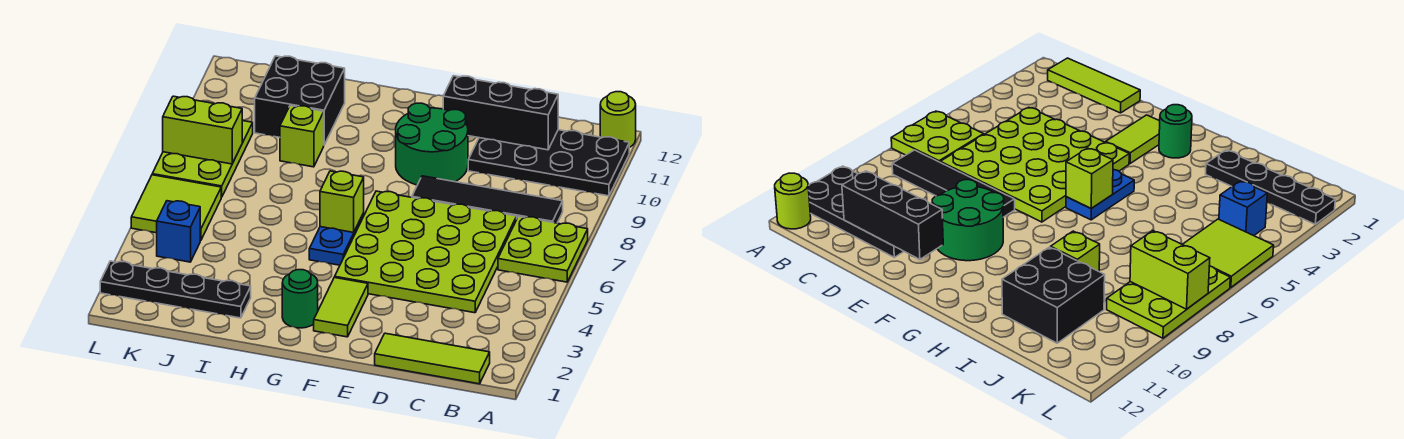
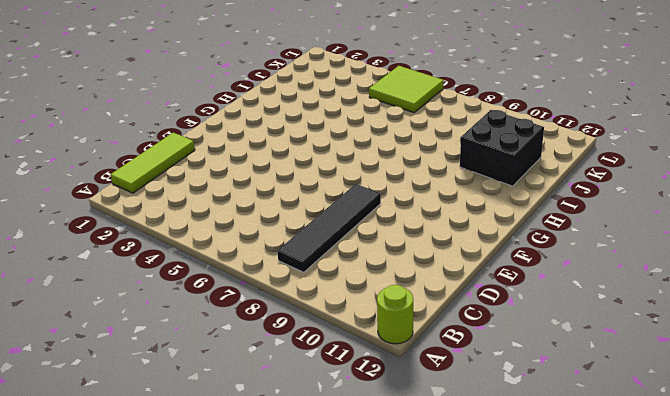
none -> lime plate A6:B7 level 1
none -> black plate A10:D11 level 1
none -> lime plate C4:F7 level 1

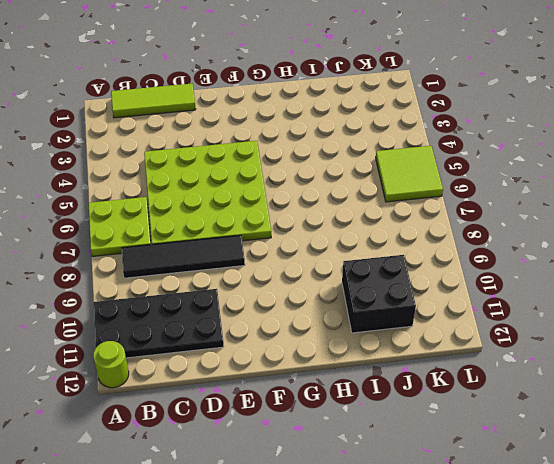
none -> green round brick E9:F10 level 1
none -> lime tile F2:F3 level 1
none -> green round brick G2 level 1

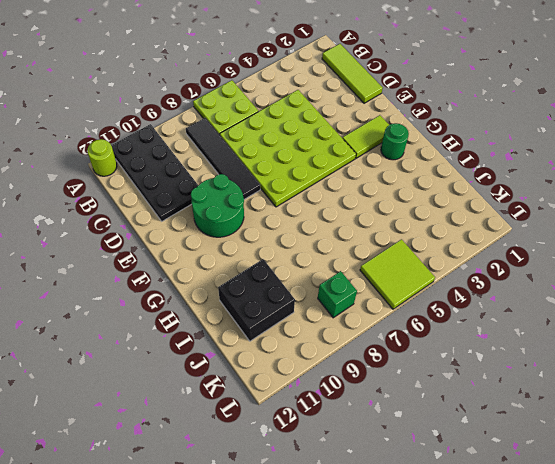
green brick K8 level 1 -> lime plate K7:L9 level 1
none -> blue plate G5:G6 level 1
none -> black plate I2:L2 level 1
none -> lime brick I9 level 1

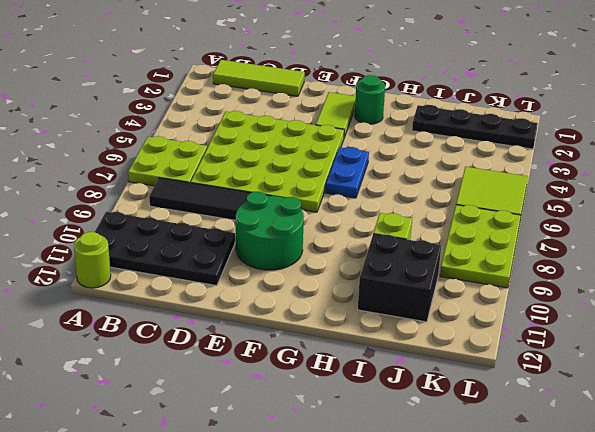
none -> blue brick K4 level 1
none -> black brick C11:E11 level 2
none -> lime brick G6 level 2

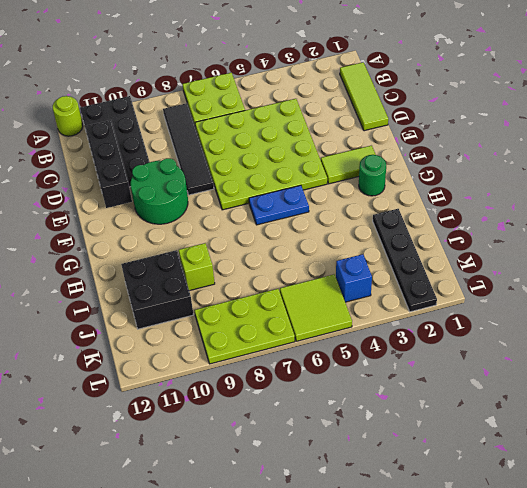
none -> lime brick G6 level 2
none -> lime brick K8:L8 level 2

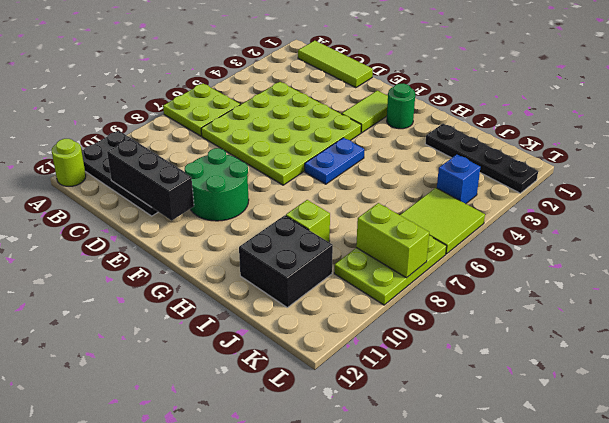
none -> black tile B8:E8 level 1
none -> lime brick G6 level 2

